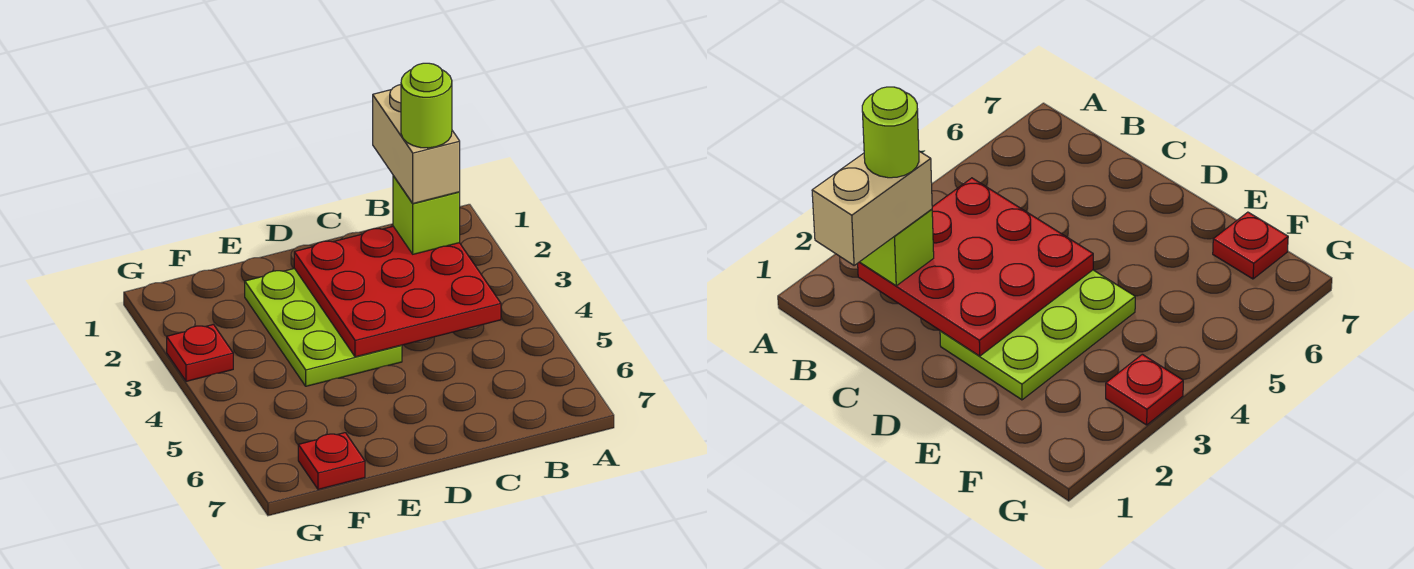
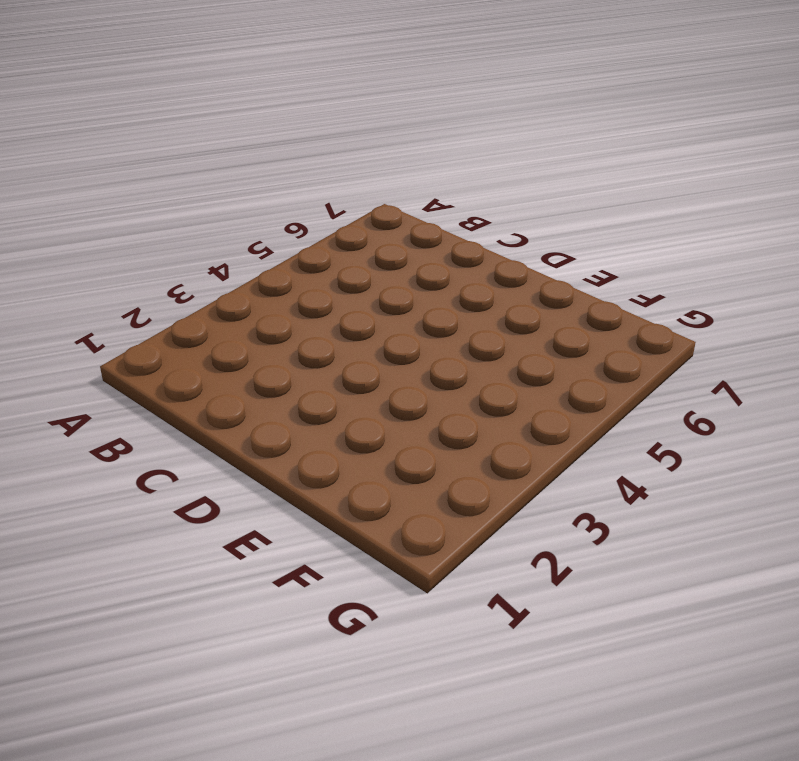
none -> lime plate D2:E4 level 1
none -> red plate F7 level 1

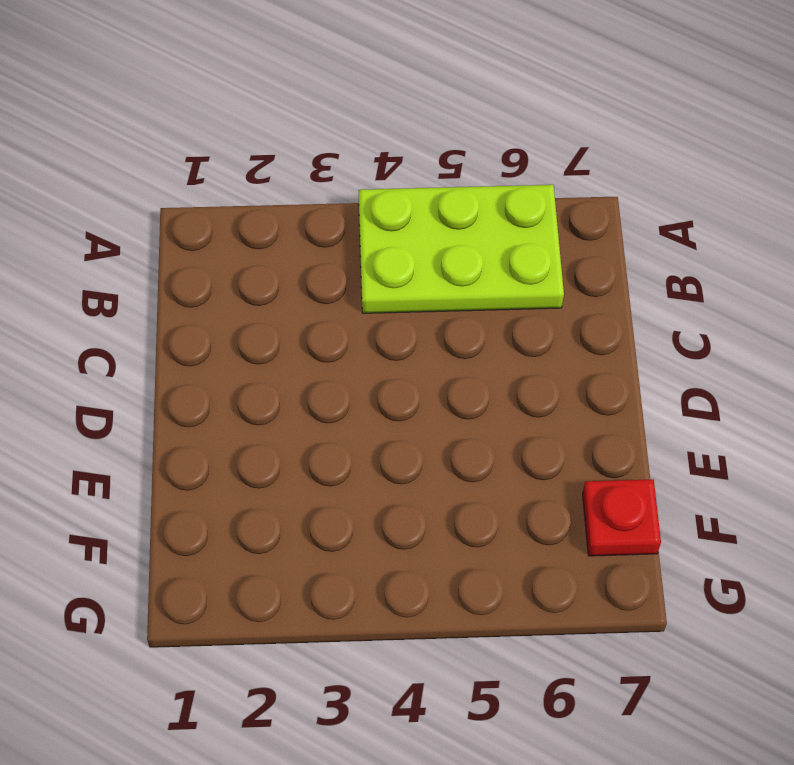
lime plate A4:B6 level 1 -> lime plate D2:E4 level 1
none -> red plate G3 level 1
none -> red plate B2:D4 level 2

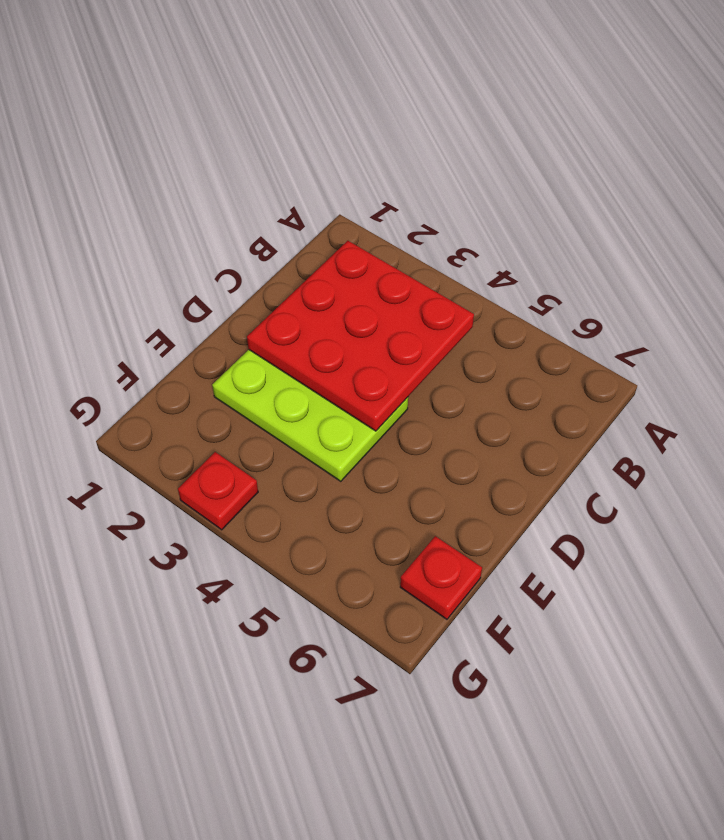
none -> lime brick B2 level 3
none -> tan brick B1:B2 level 4

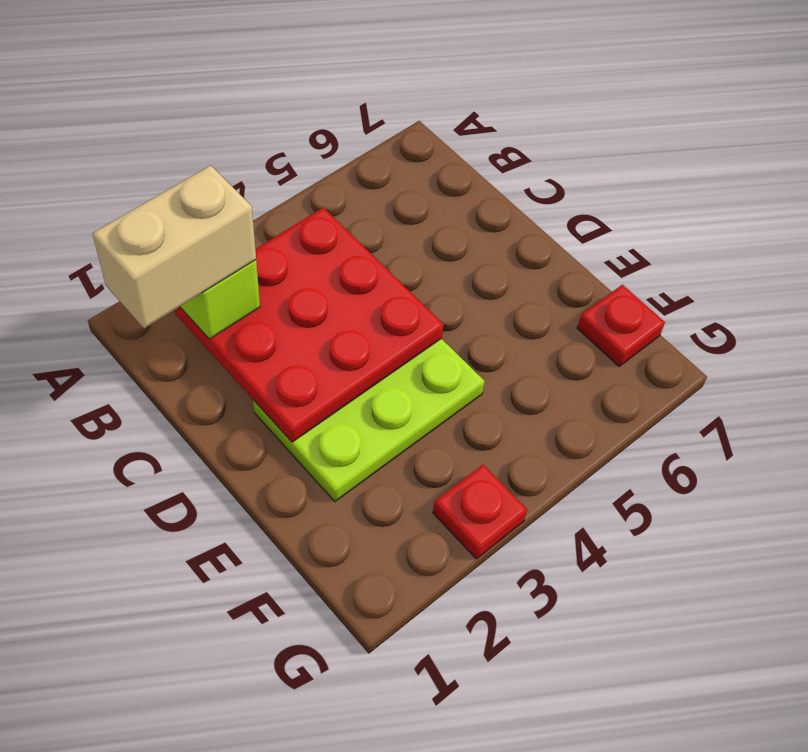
none -> lime round brick B2 level 5

